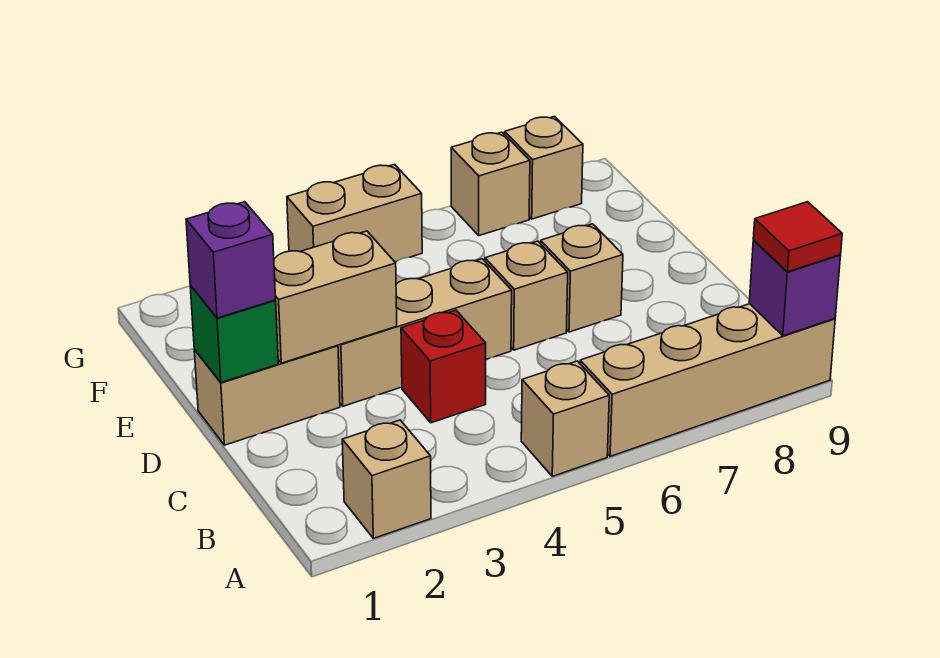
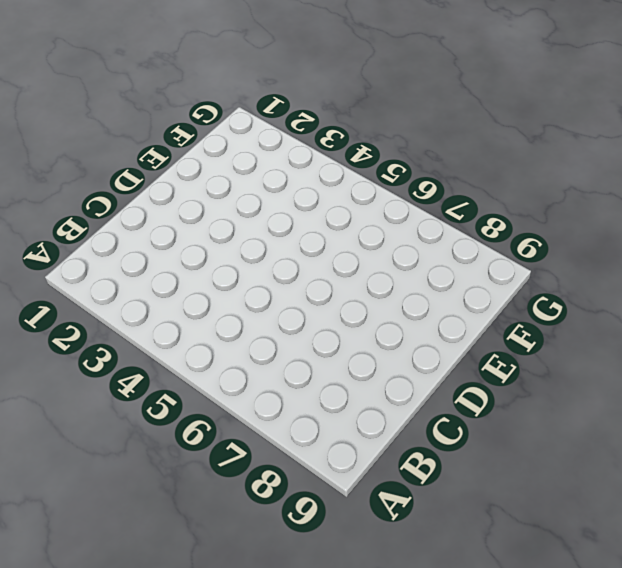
none -> tan brick A2 level 1
none -> tan brick A5 level 1
none -> tan brick A6:A9 level 1

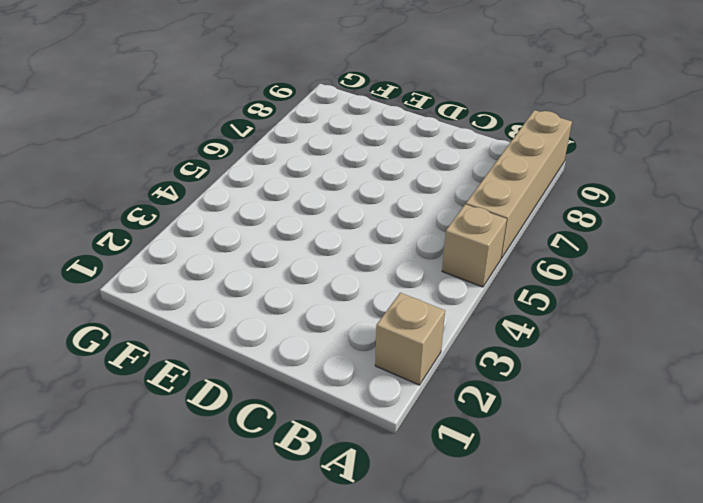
none -> red brick C4 level 1
none -> tan brick D1:D2 level 1
none -> tan brick D3:D5 level 1

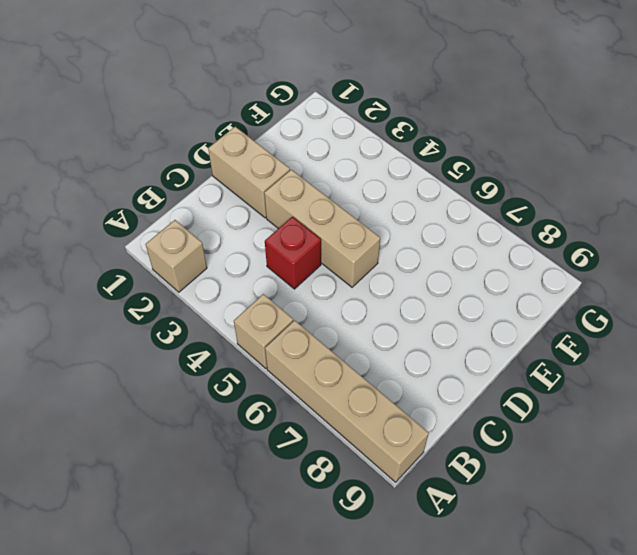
none -> tan brick D6 level 1
none -> tan brick D7 level 1
none -> tan brick G4:G5 level 1

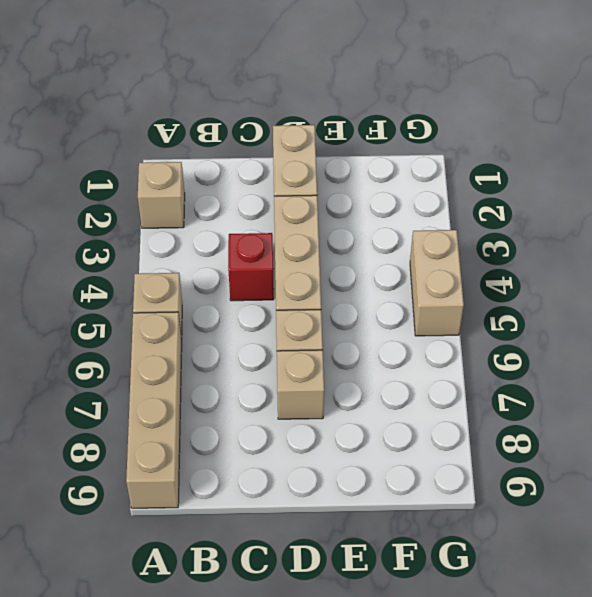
none -> tan brick G7 level 1
none -> tan brick G8 level 1
none -> purple brick A9 level 2

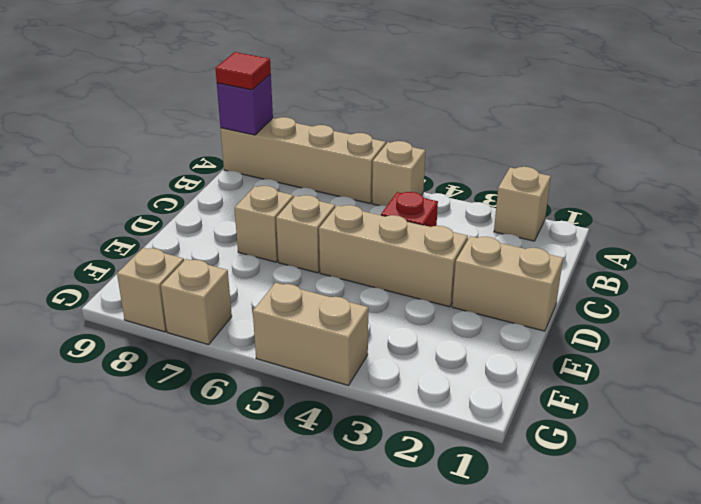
none -> green brick D1 level 2
none -> tan brick D2:D3 level 2
none -> purple brick D1 level 3

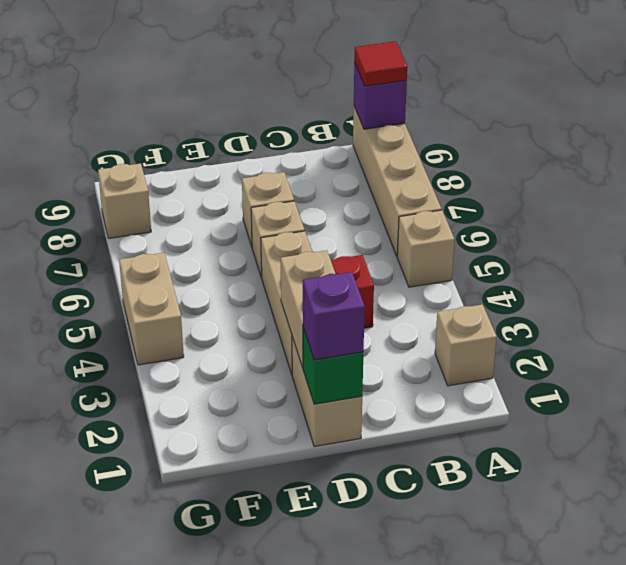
none -> tan brick G7 level 1

